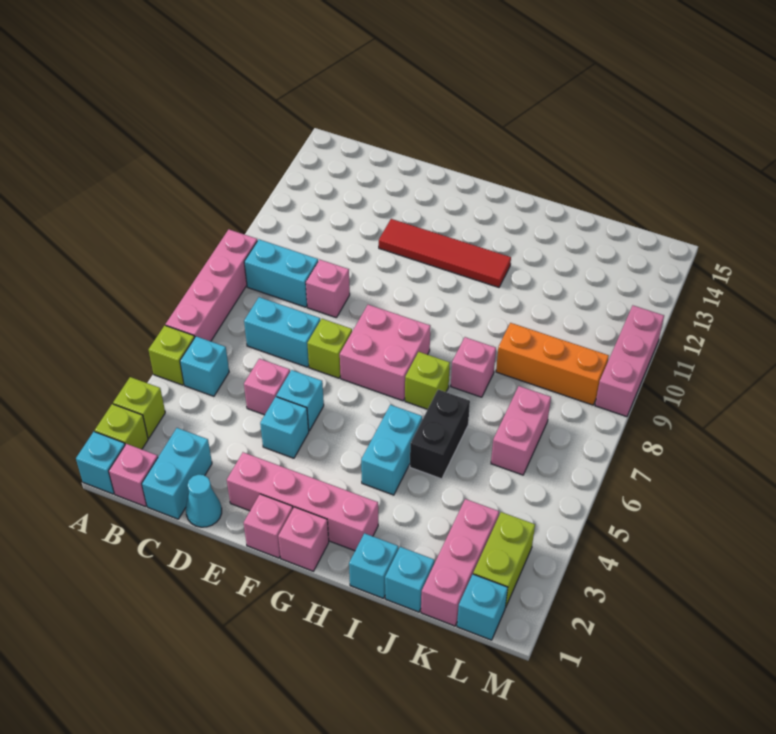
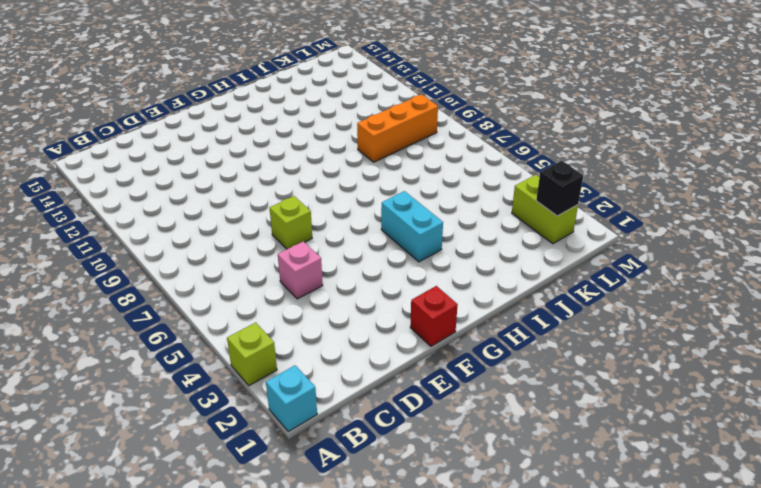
red brick F1 level 1 -> pink brick F1 level 1
black brick L2 level 2 -> none
none -> lime brick A2 level 1
none -> lime brick A5 level 1
none -> pink brick A6:A9 level 1
none -> pink brick B1 level 1

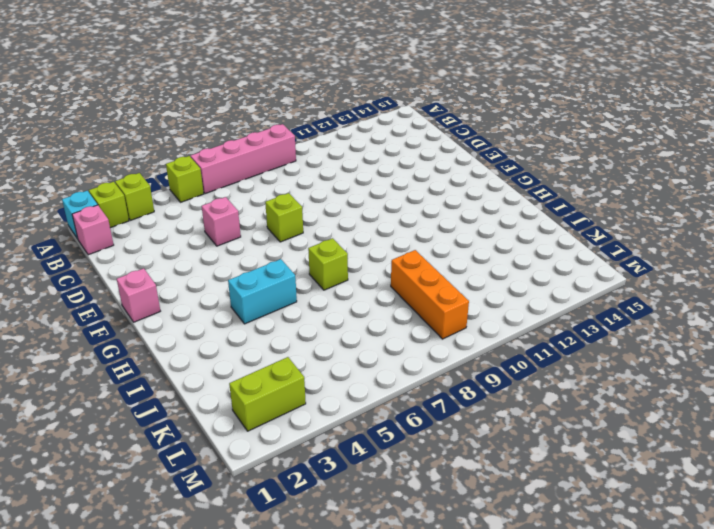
none -> cyan brick B5 level 1
none -> cyan brick B9:C9 level 1
none -> cyan brick C1:C2 level 1
none -> cyan brick C7:D7 level 1

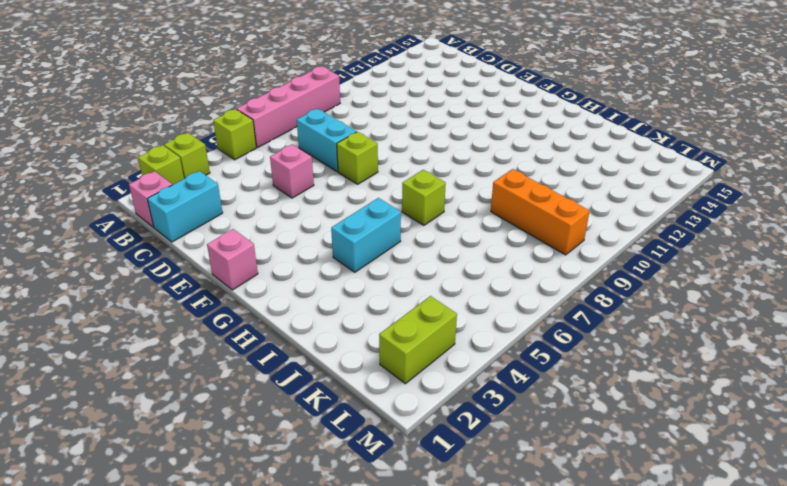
none -> cyan brick A1 level 1
none -> cyan brick B5 level 1
none -> cyan brick B9:C9 level 1
none -> cyan cone D1 level 1

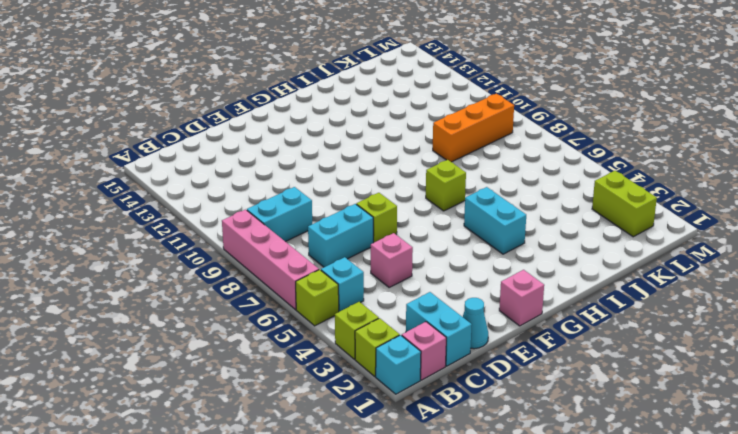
none -> pink brick D9 level 1
none -> pink brick E2:H2 level 1
none -> cyan brick E4 level 1
none -> cyan brick E5 level 1

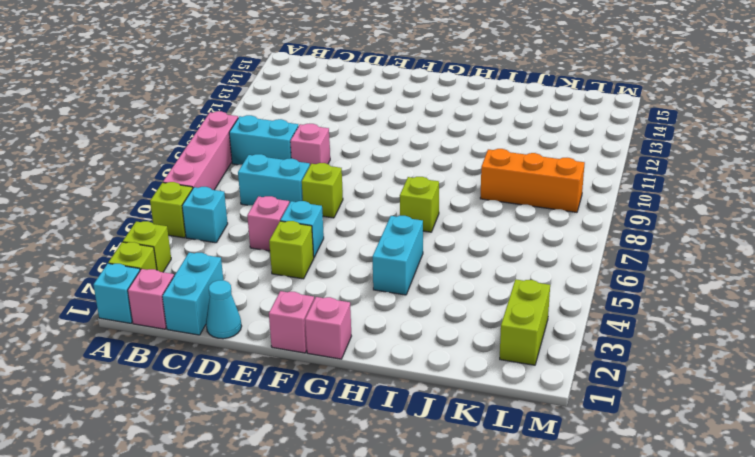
lime brick E4 level 1 -> cyan brick E4 level 1
none -> pink brick E2:H2 level 1
none -> red tile E12:H12 level 1
none -> pink brick F7:G8 level 1
none -> cyan brick I1 level 1

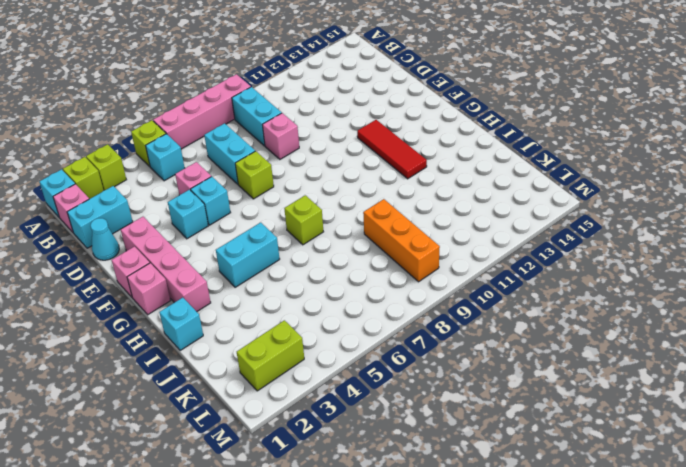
red tile F12:H12 level 1 -> red tile E12:H12 level 1
none -> pink brick F7:G8 level 1
none -> black brick I5:I6 level 1
none -> pink brick I8 level 1
none -> cyan brick J1 level 1

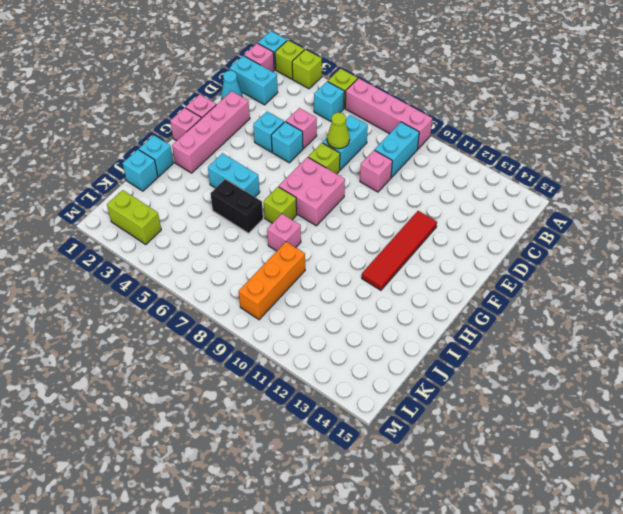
lime cone D7 level 2 -> none
none -> pink brick K1:K3 level 1
none -> pink brick K6:K7 level 1
none -> cyan brick L1 level 1
none -> pink brick M9:M11 level 1

